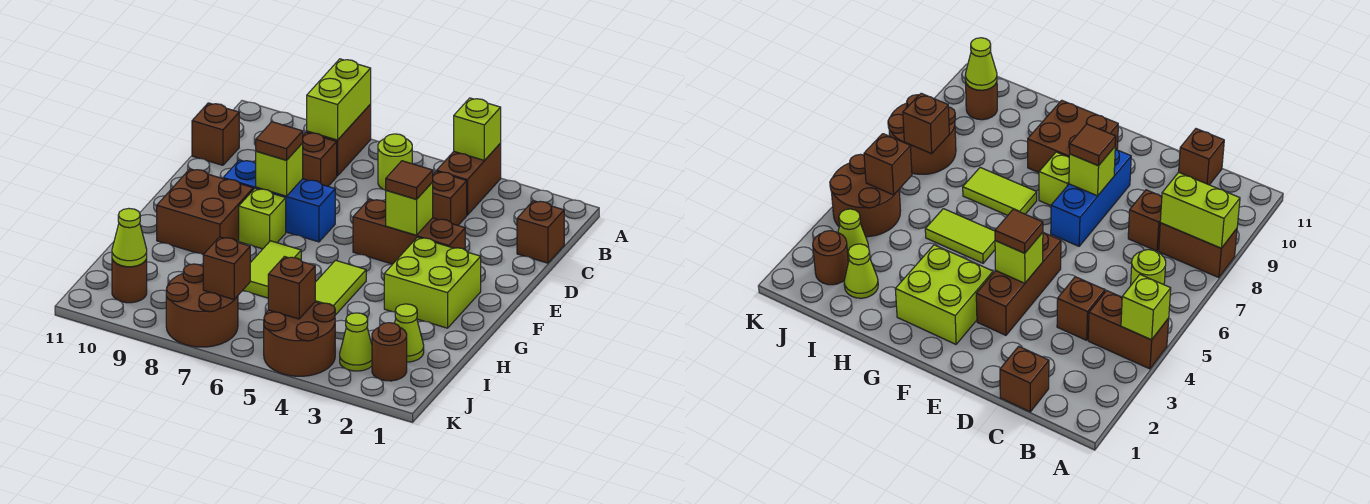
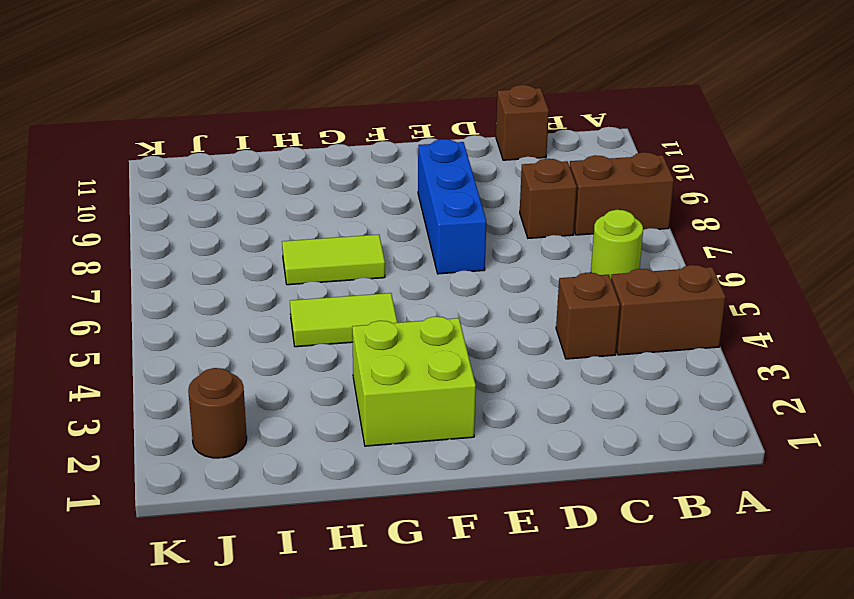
none -> brown brick C1 level 1
none -> brown brick E3:E5 level 1
none -> lime brick F8 level 1

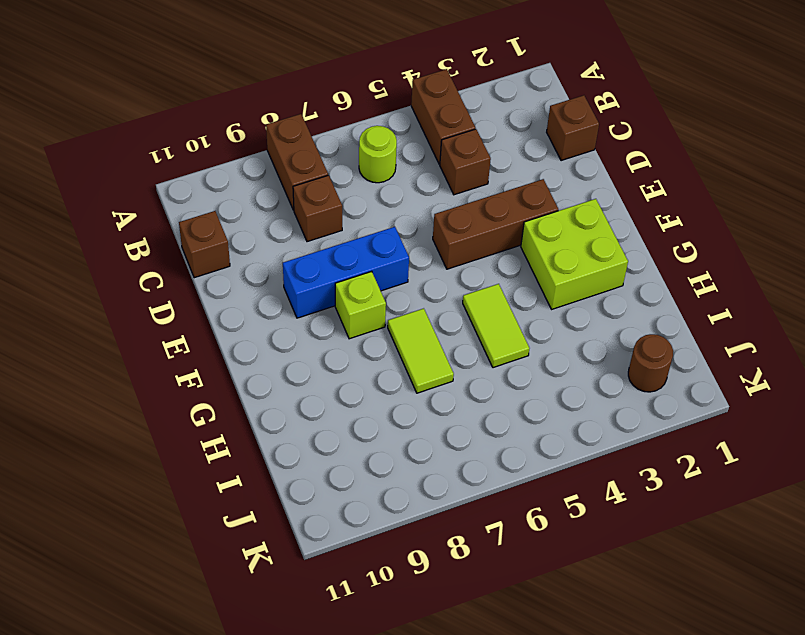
none -> brown brick F9:G10 level 1
none -> lime cone I2 level 1
none -> lime cone J3 level 1

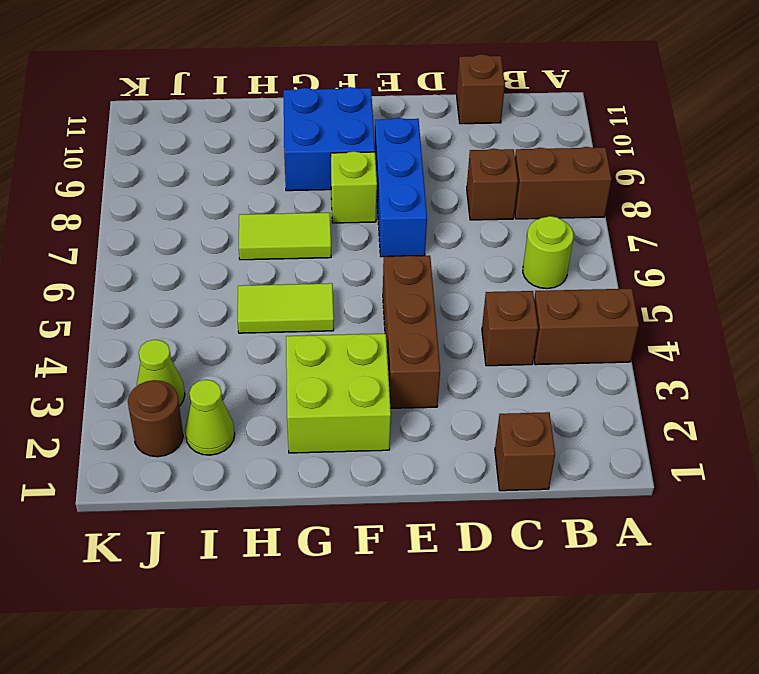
blue brick F9:G10 level 1 -> brown brick F9:G10 level 1
none -> brown round brick J4:K5 level 1
none -> brown round brick J7:K8 level 1
none -> brown round brick J10 level 1

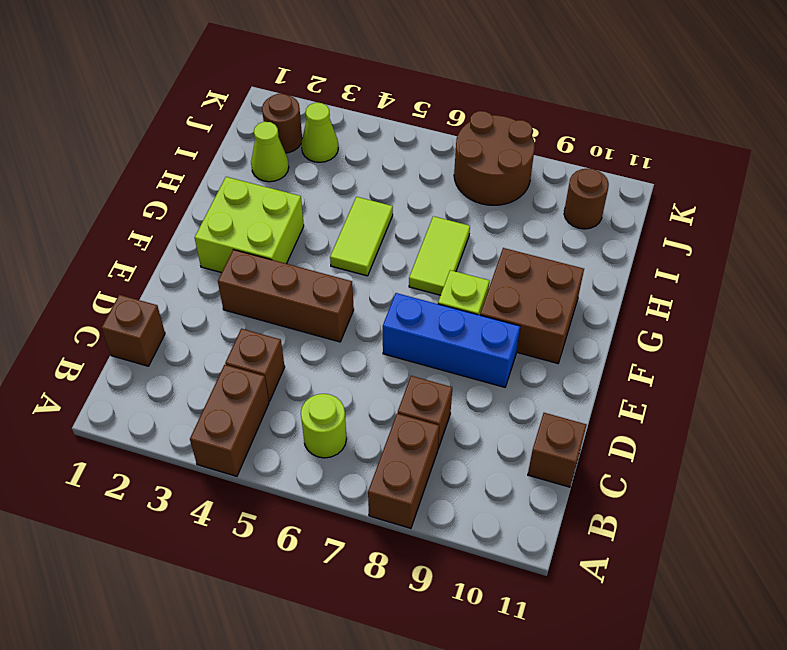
none -> brown round brick J4:K5 level 1
none -> lime brick A4 level 2
none -> lime brick A8:B8 level 2

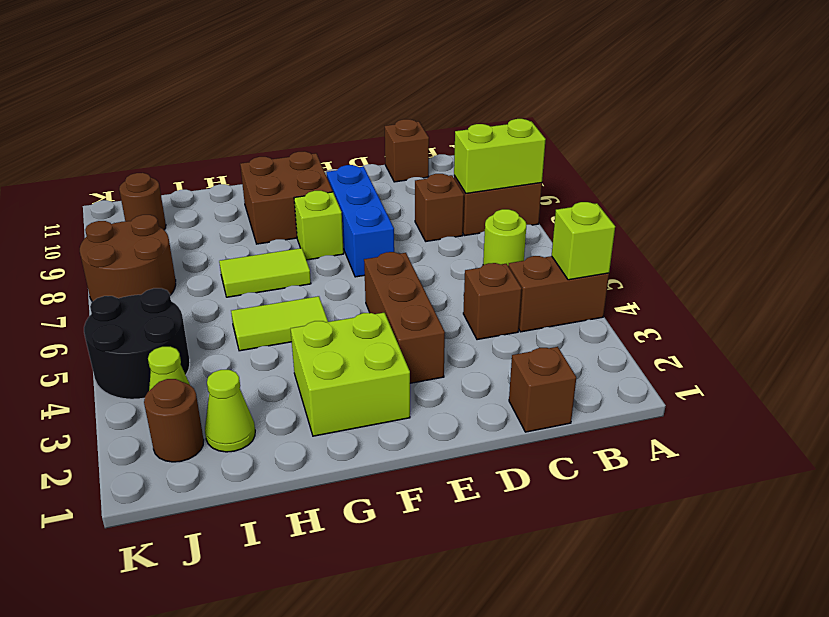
black round brick J4:K5 level 1 -> brown round brick J4:K5 level 1
none -> lime brick E4 level 2
none -> lime brick E8 level 2
none -> brown brick J5 level 2

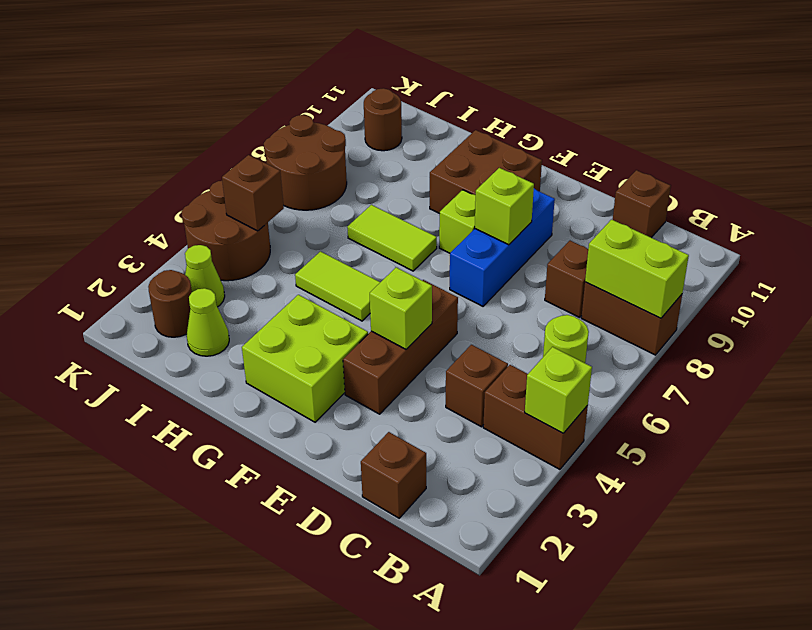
none -> brown brick J7 level 2
none -> lime cone J10 level 2
none -> brown tile E4 level 3

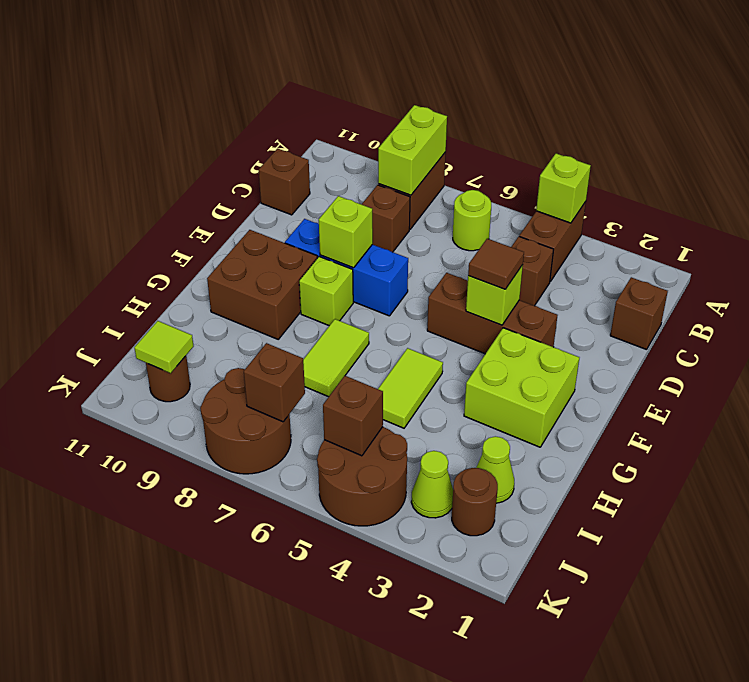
lime tile J10 level 2 -> lime cone J10 level 2
none -> brown tile E8 level 3

